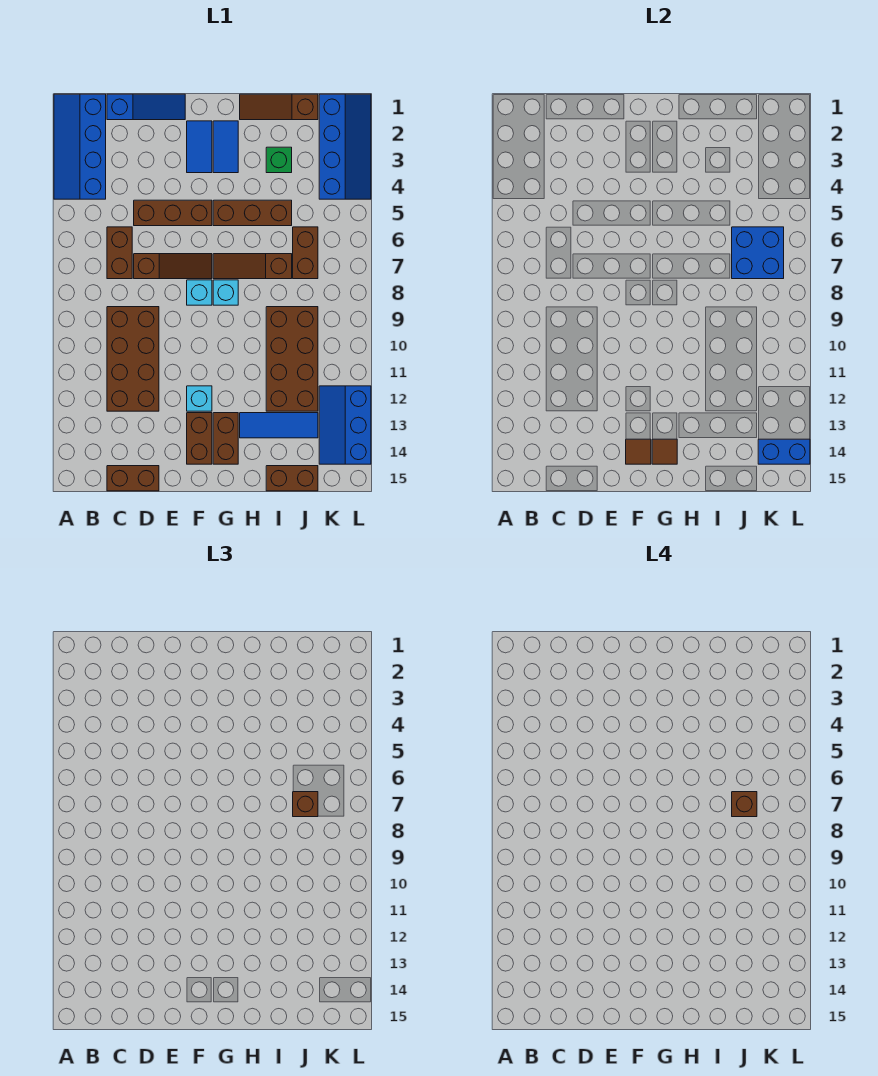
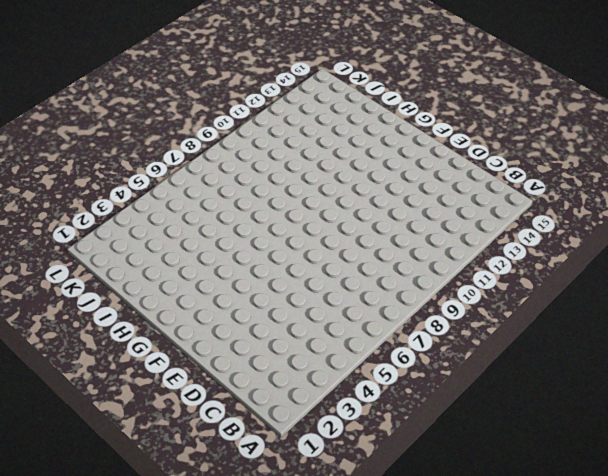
none -> blue slope A1:B4 level 1 top B
none -> blue slope C1:E1 level 1 top C
none -> brown brick C6:C7 level 1
none -> brown brick C9:D12 level 1

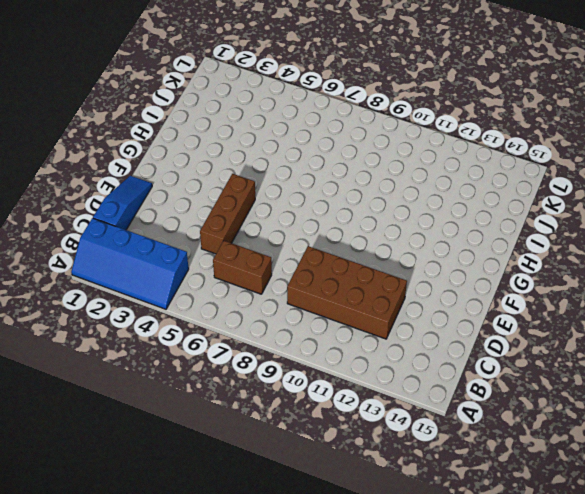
none -> brown brick C15:D15 level 1
none -> brown slope D7:F7 level 1 top D
none -> blue tile F2:F3 level 1
none -> cyan brick F8 level 1

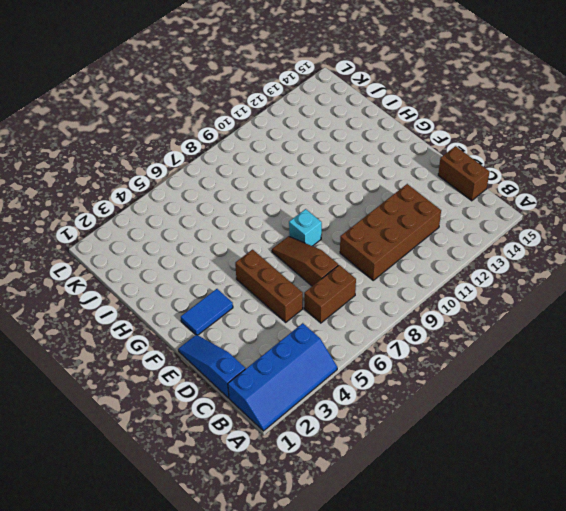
none -> cyan brick F12 level 1
none -> brown brick F13:F14 level 1
none -> blue tile G2:G3 level 1
none -> brown brick G5:I5 level 1

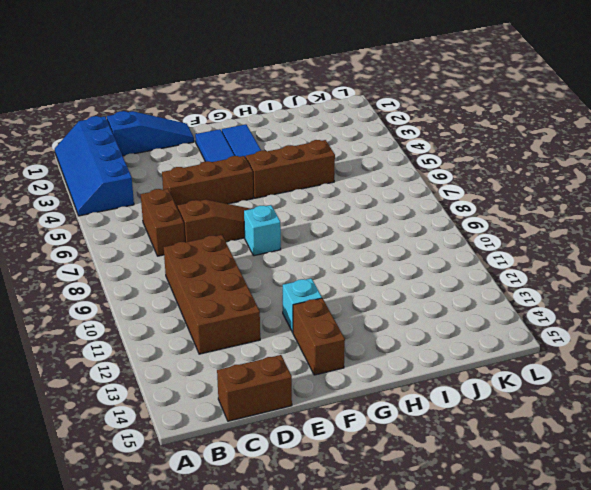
none -> brown slope G7:I7 level 1 top I
none -> cyan brick G8 level 1
none -> brown brick G13:G14 level 1
none -> brown slope H1:J1 level 1 top J

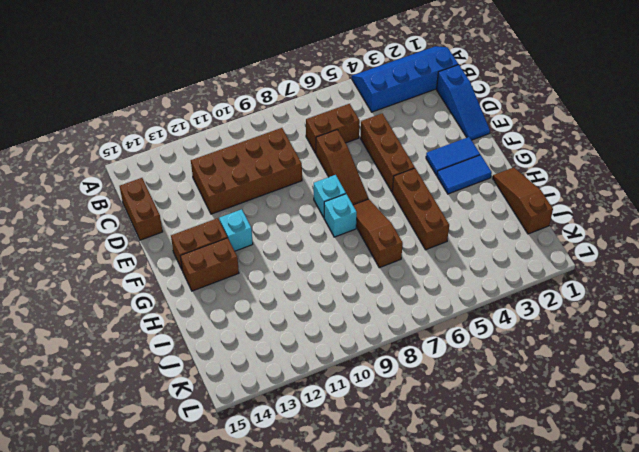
none -> blue tile H13:J13 level 1
none -> green brick I3 level 1
none -> brown brick I9:J12 level 1
none -> brown brick I15:J15 level 1

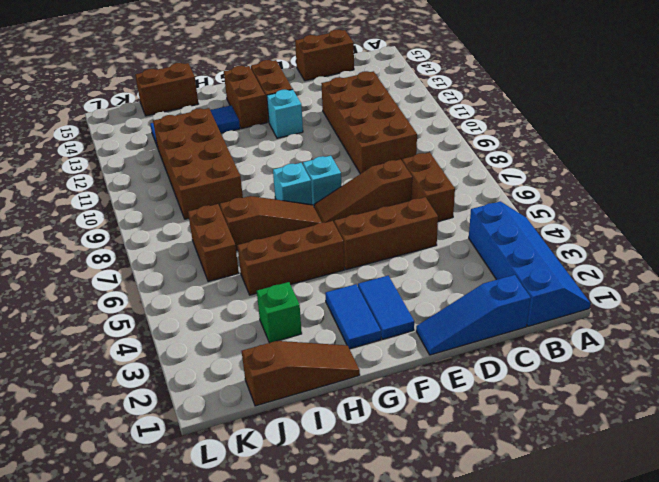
none -> blue slope K1:L4 level 1 top K
none -> blue slope K12:L14 level 1 top L
none -> brown tile F14 level 2
none -> brown tile G14 level 2

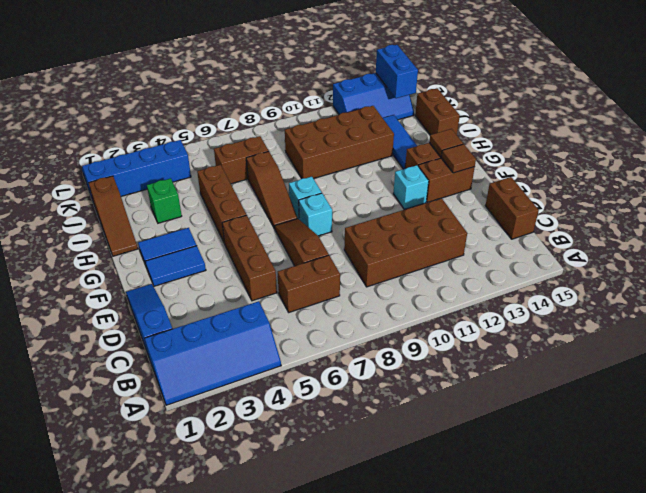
none -> blue brick J6:K7 level 2
none -> brown brick J7 level 3
none -> brown brick J7 level 4

